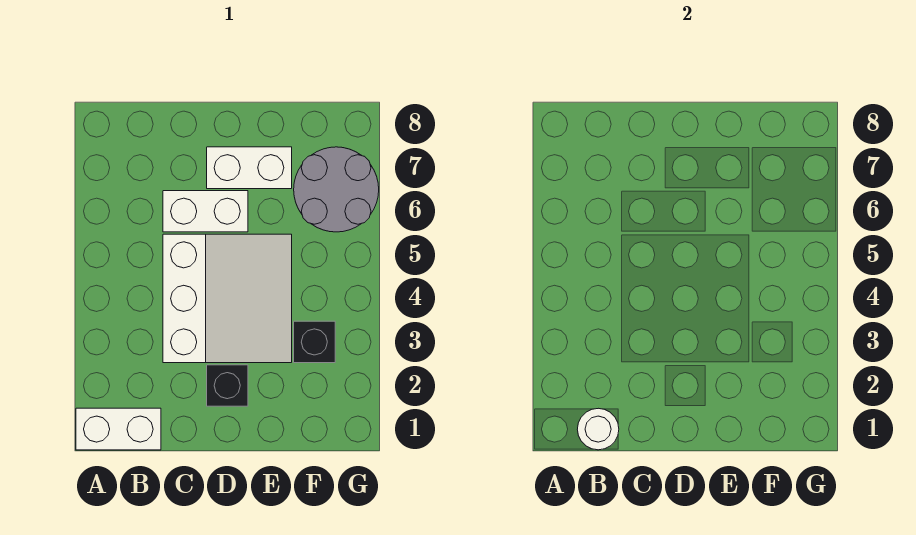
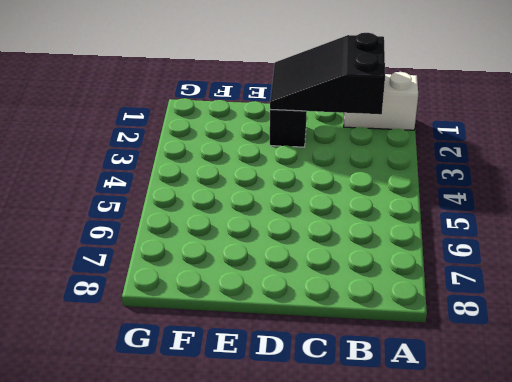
black slope B1:D2 level 2 top B -> white round brick B1 level 2
none -> white slope C3:E5 level 1 top C
none -> white brick C6:D6 level 1

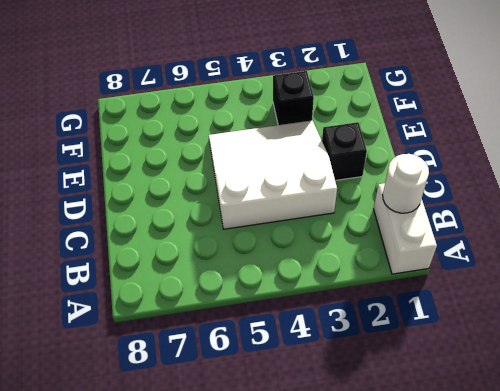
none -> white brick C6:D6 level 1
none -> white brick D7:E7 level 1

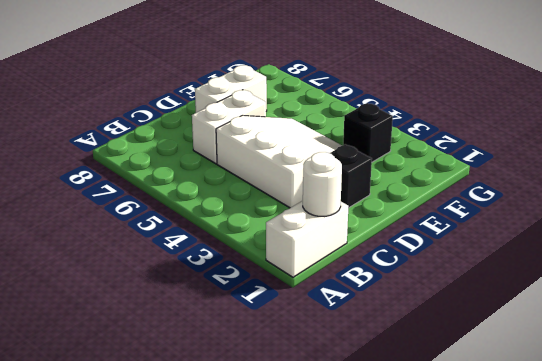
none -> grey round brick F6:G7 level 1

